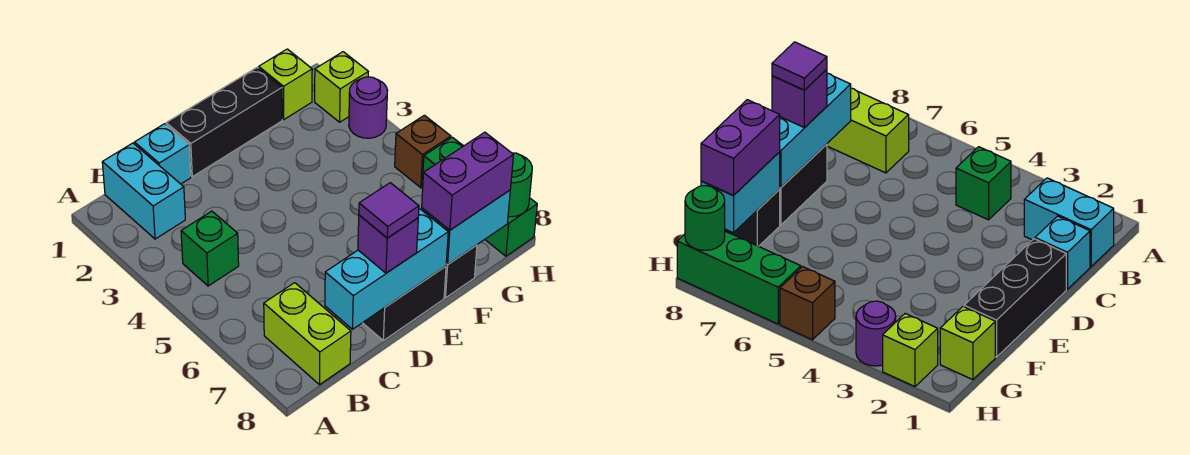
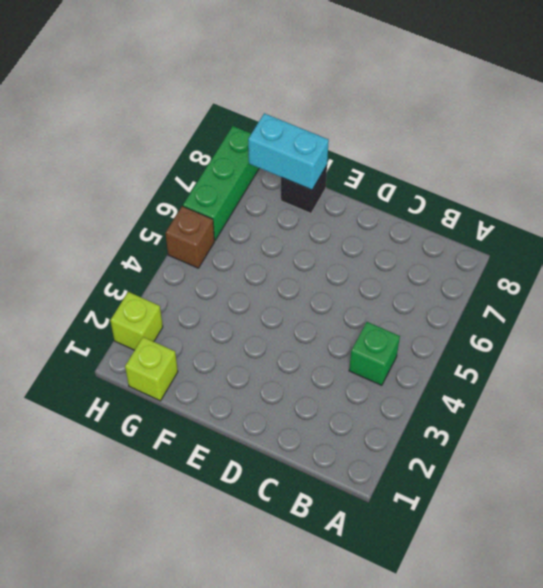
none -> cyan brick B1:B2 level 1
none -> lime brick B7:B8 level 1
none -> cyan brick C1 level 1

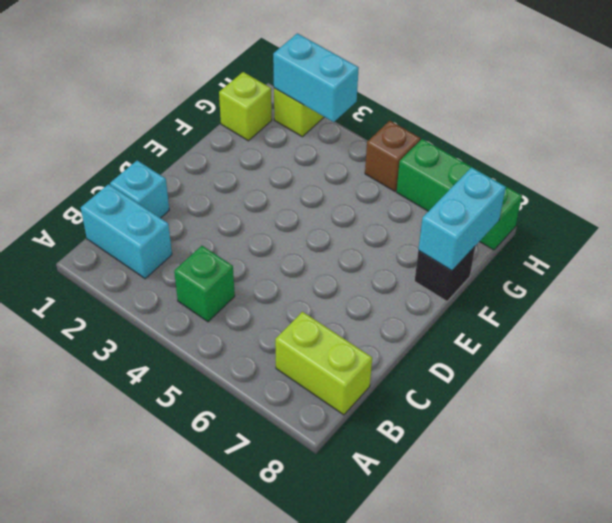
cyan brick H2:H3 level 2 -> none
none -> black brick D1:F1 level 1
none -> black brick D8:E8 level 1
none -> purple round brick H3 level 1

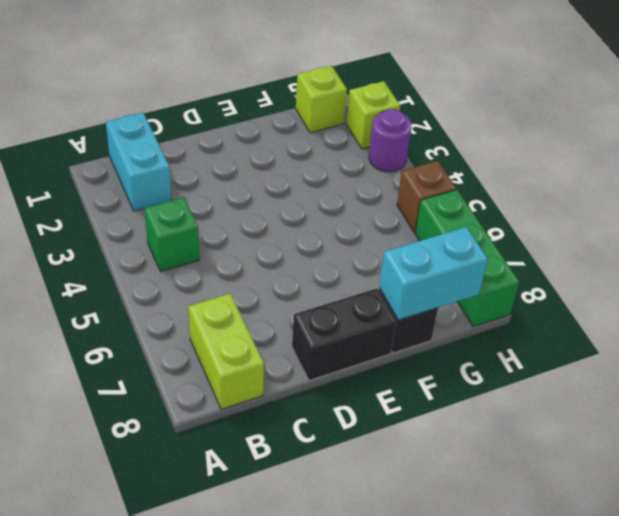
none -> cyan brick C1 level 1
none -> black brick D1:F1 level 1
none -> cyan brick C8:E8 level 2

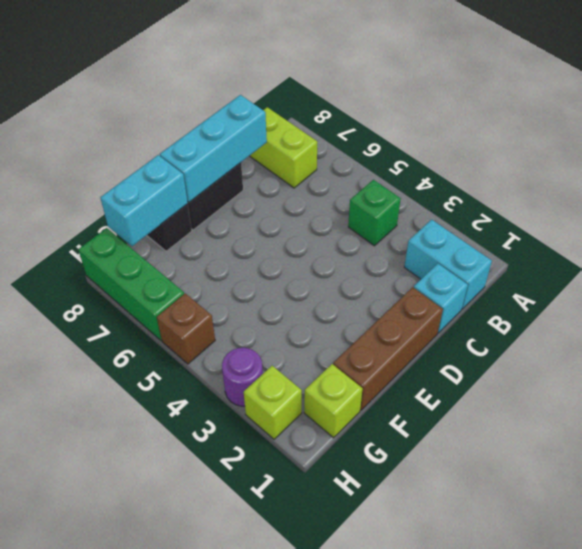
brown brick D1:F1 level 1 -> black brick D1:F1 level 1
none -> green round brick H8 level 2
none -> purple brick D8 level 3
none -> purple brick F8:G8 level 3

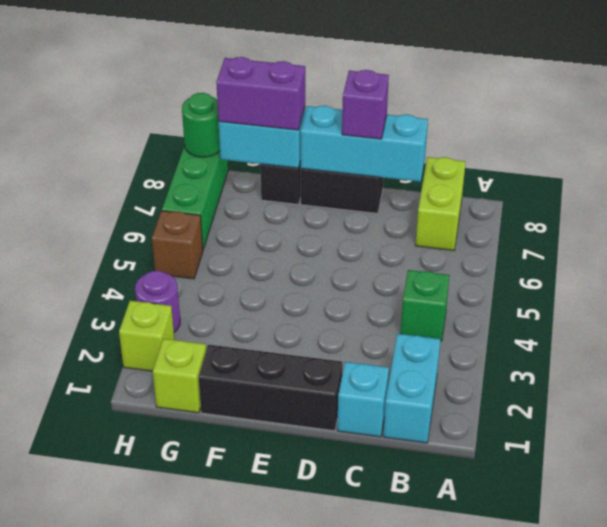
none -> purple tile D8 level 4

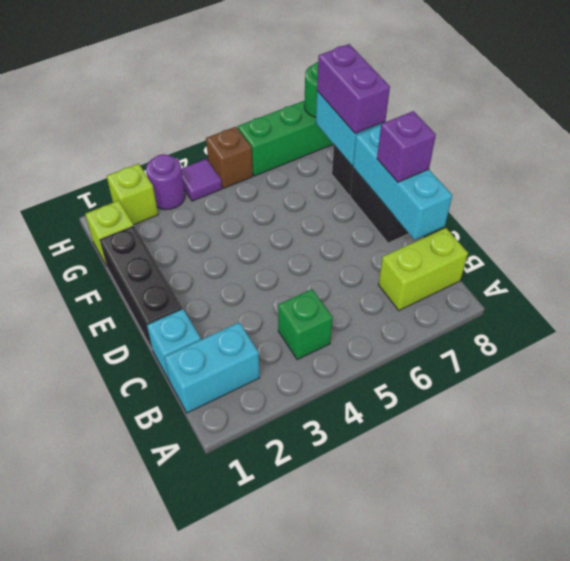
purple tile H4 level 1 -> purple tile D8 level 4

